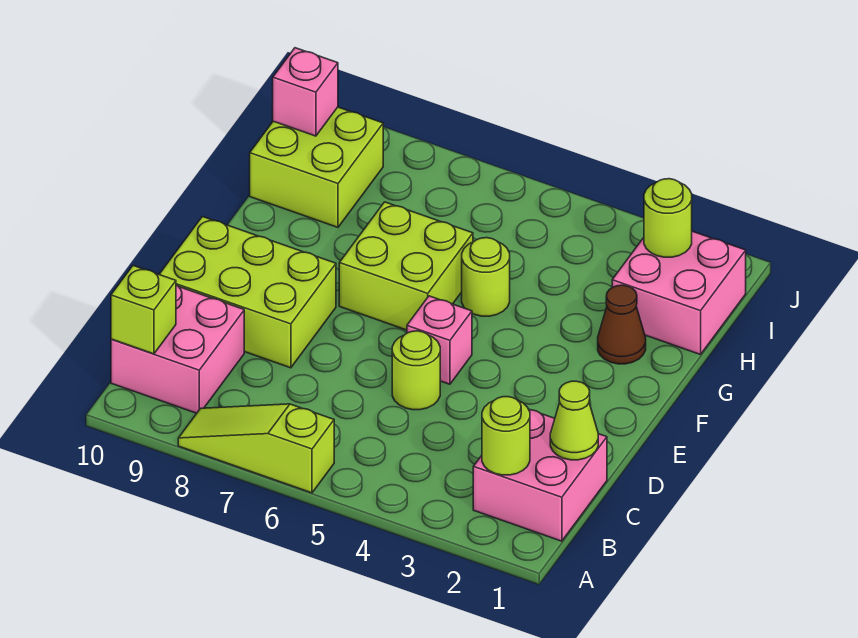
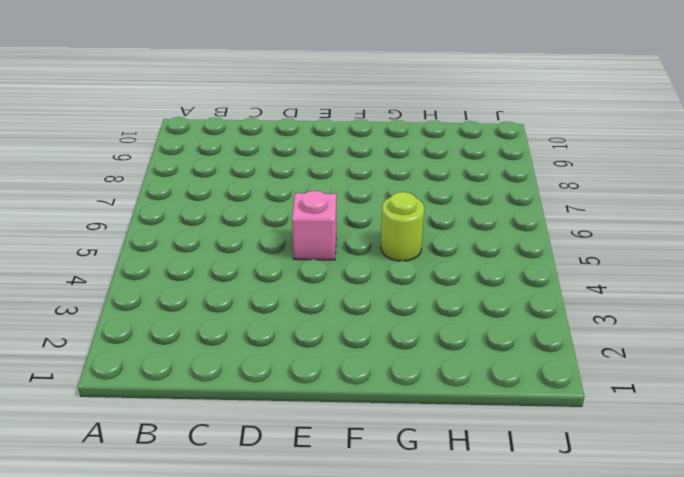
none -> lime slope A6:A8 level 1 top 6
none -> pink brick B1:C2 level 1
none -> pink brick B9:C10 level 1

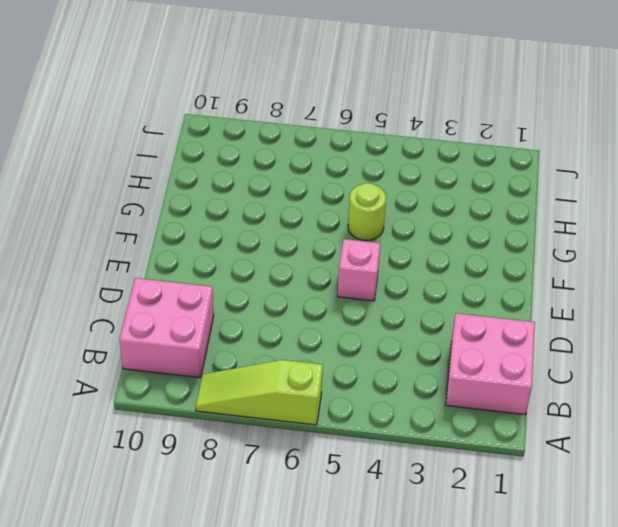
none -> lime round brick D5 level 1
none -> lime brick D8:E10 level 1
none -> lime brick F6:G7 level 1

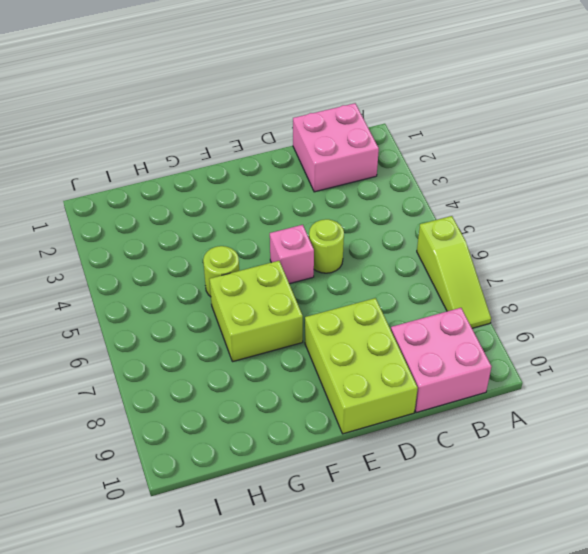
none -> brown cone G2 level 1
none -> pink brick H1:I2 level 1
none -> lime brick H9:I10 level 1

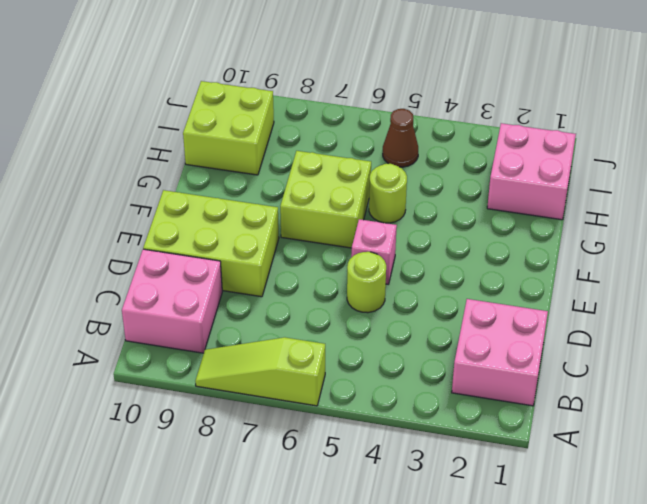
brown cone I5 level 1 -> brown cone G2 level 1
none -> lime round brick B2 level 2
none -> lime brick B10 level 2
none -> lime cone C1 level 2

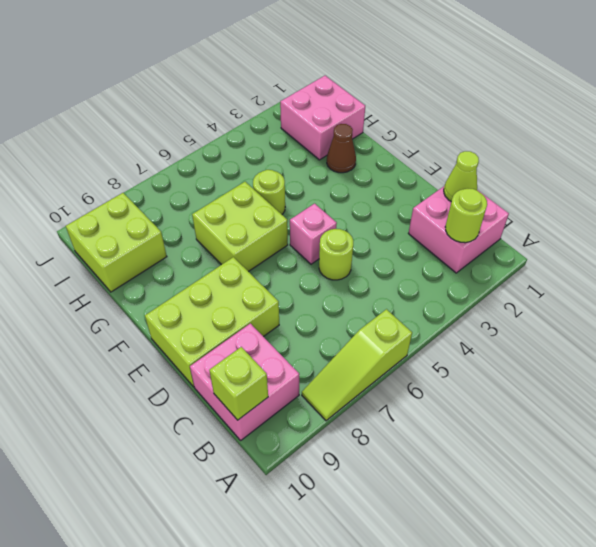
none -> lime round brick I2 level 2
none -> pink brick I10 level 2

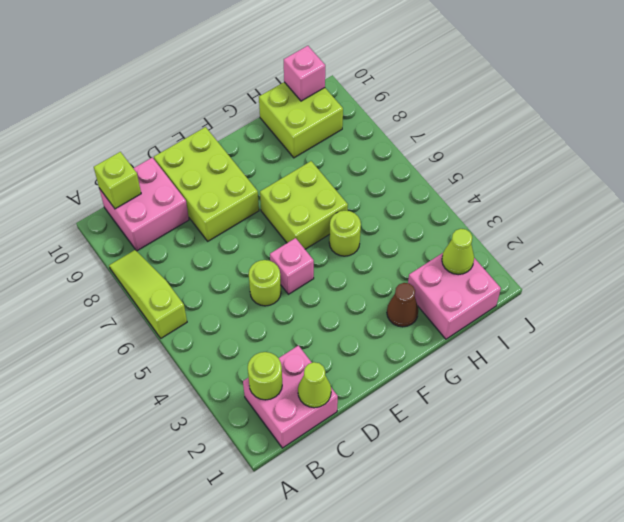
lime cone I2 level 2 -> lime round brick I2 level 2

